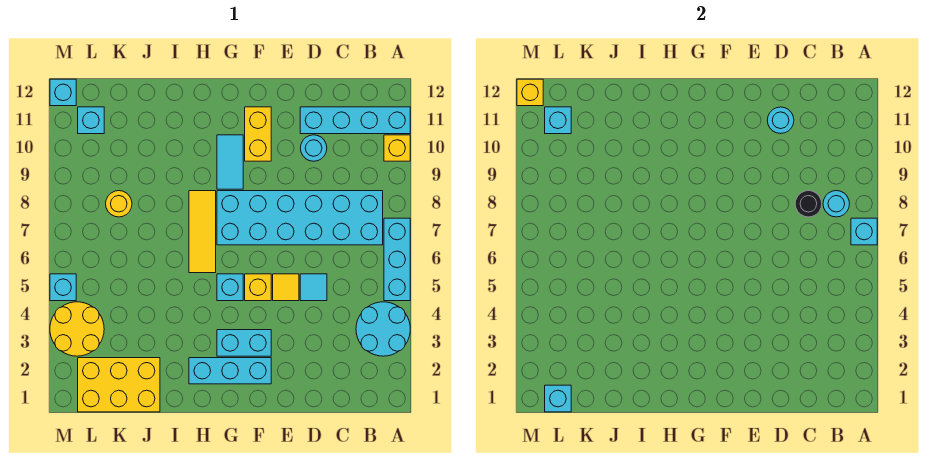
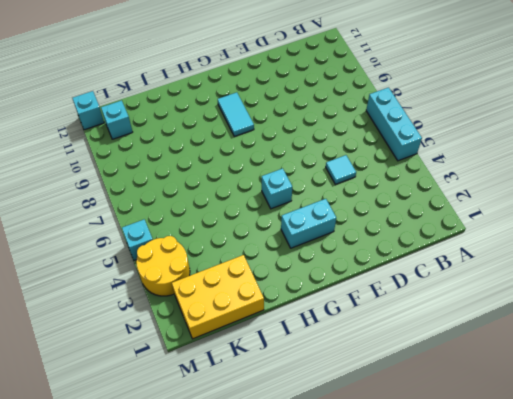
none -> cyan round brick A3:B4 level 1
none -> yellow brick A10 level 1
none -> cyan brick A11:D11 level 1

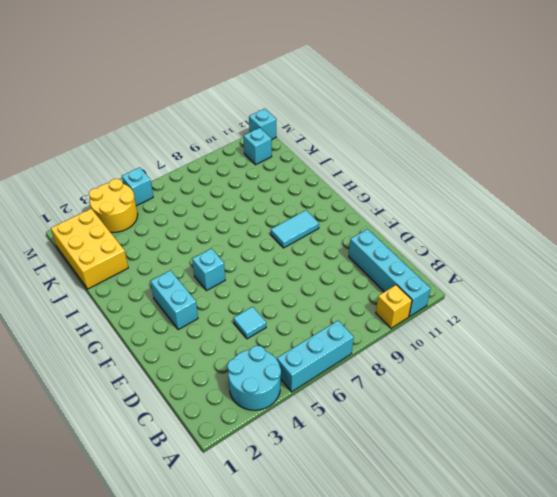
none -> cyan brick B7:G8 level 1
none -> cyan round brick D10 level 1
none -> yellow tile E5 level 1

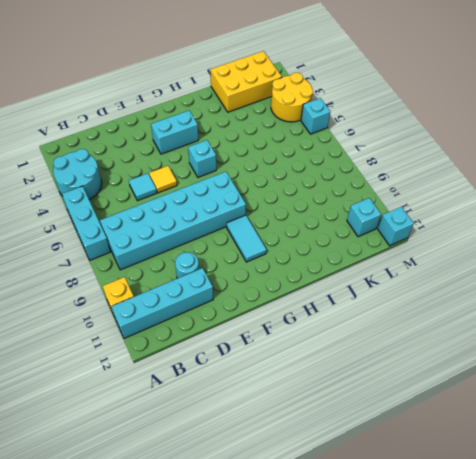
none -> cyan brick F2:H2 level 1
none -> yellow brick F5 level 1
none -> yellow brick F10:F11 level 1

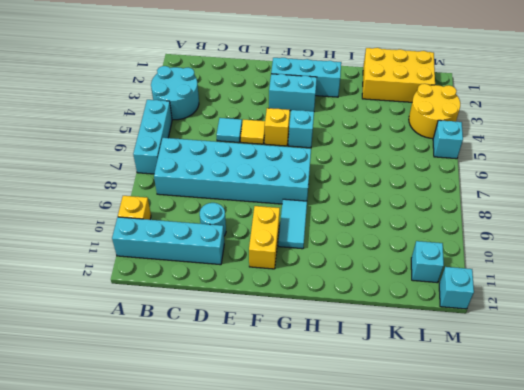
none -> yellow tile H6:H8 level 1
none -> yellow round brick K8 level 1
none -> cyan brick A7 level 2

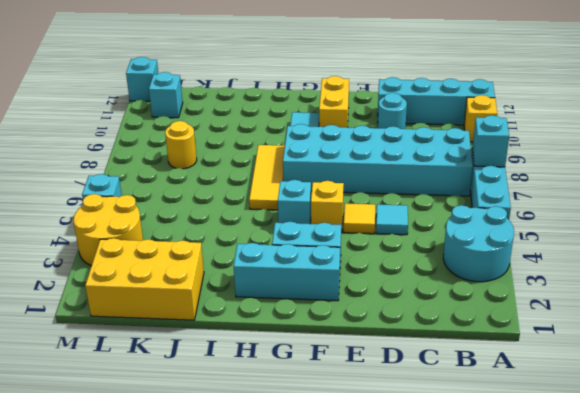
none -> cyan round brick B8 level 2
none -> black round brick C8 level 2
none -> cyan round brick D11 level 2

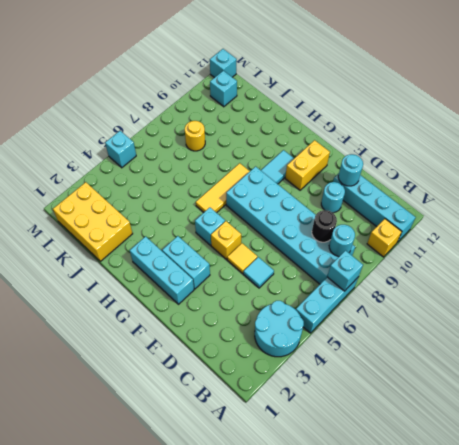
none -> yellow round brick L3:M4 level 1
none -> cyan brick L1 level 2
none -> cyan brick L11 level 2

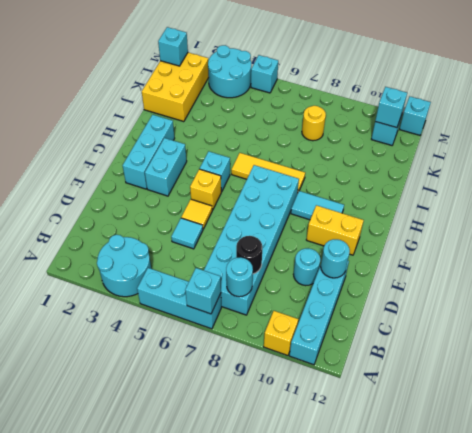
cyan round brick L3:M4 level 1 -> yellow round brick L3:M4 level 1
none -> yellow brick M12 level 2

